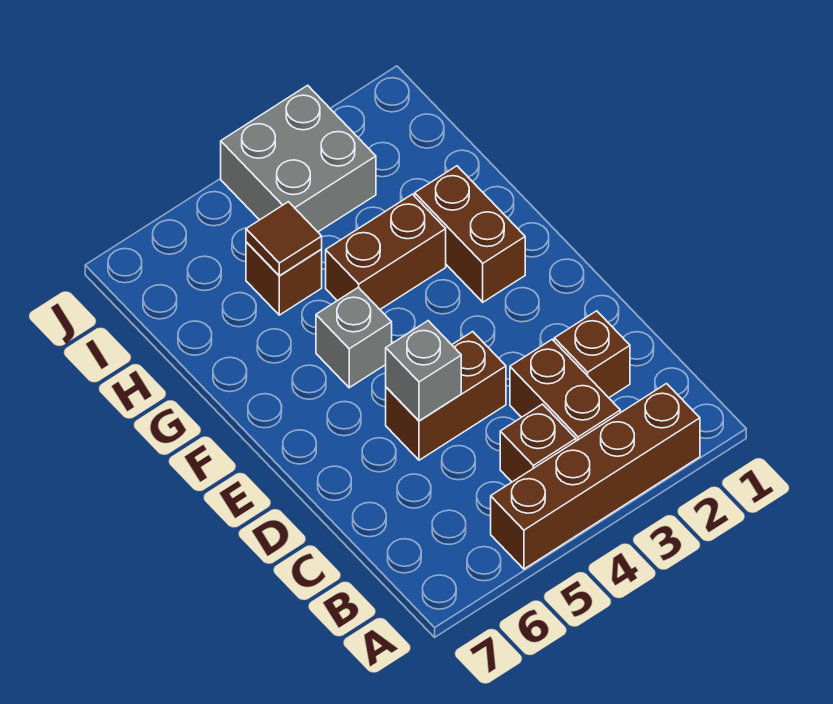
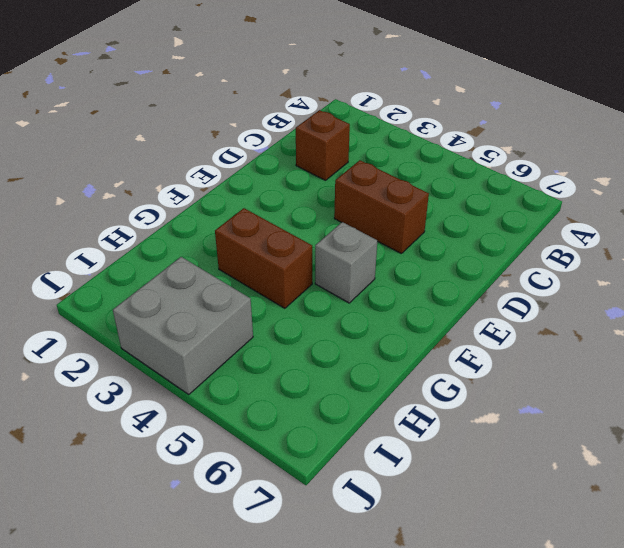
none -> brown brick A2:A5 level 1
none -> brown brick B3:C3 level 1
none -> brown brick B4 level 1

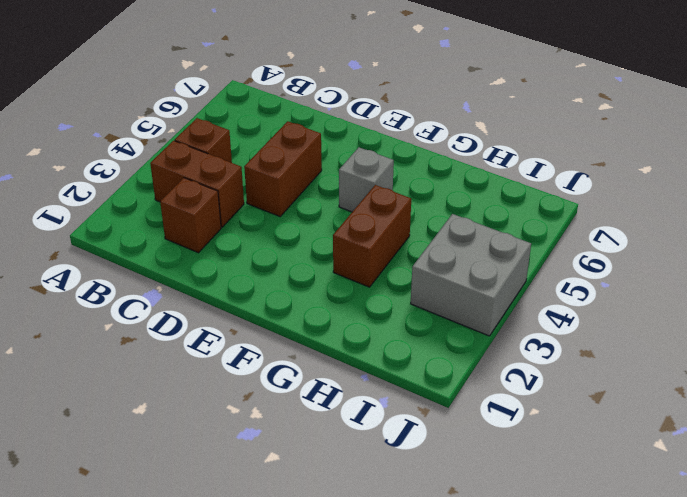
none -> brown brick A2:A5 level 1
none -> brown brick F2:G2 level 1
none -> brown brick H5 level 1

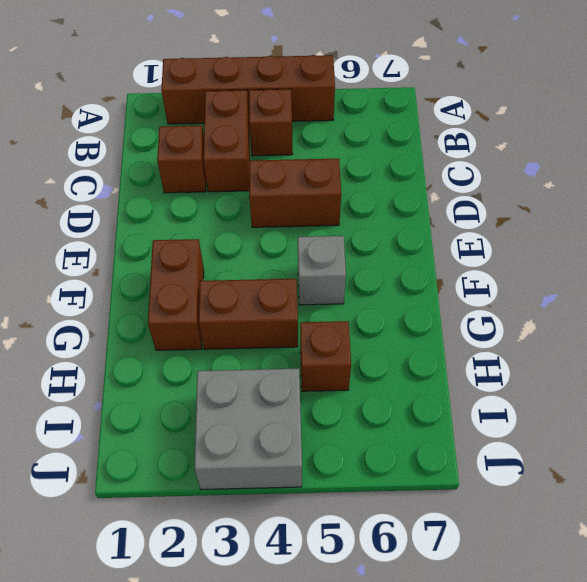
none -> grey brick D5 level 2
none -> brown tile H5 level 2

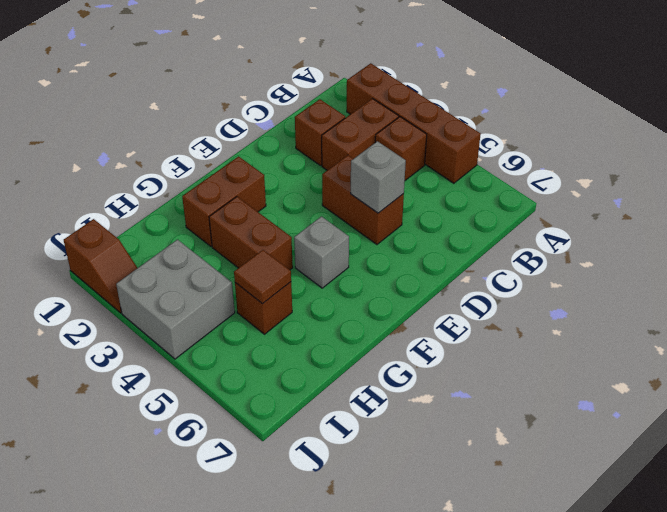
brown slope J1:J2 level 1 top 1 -> none

